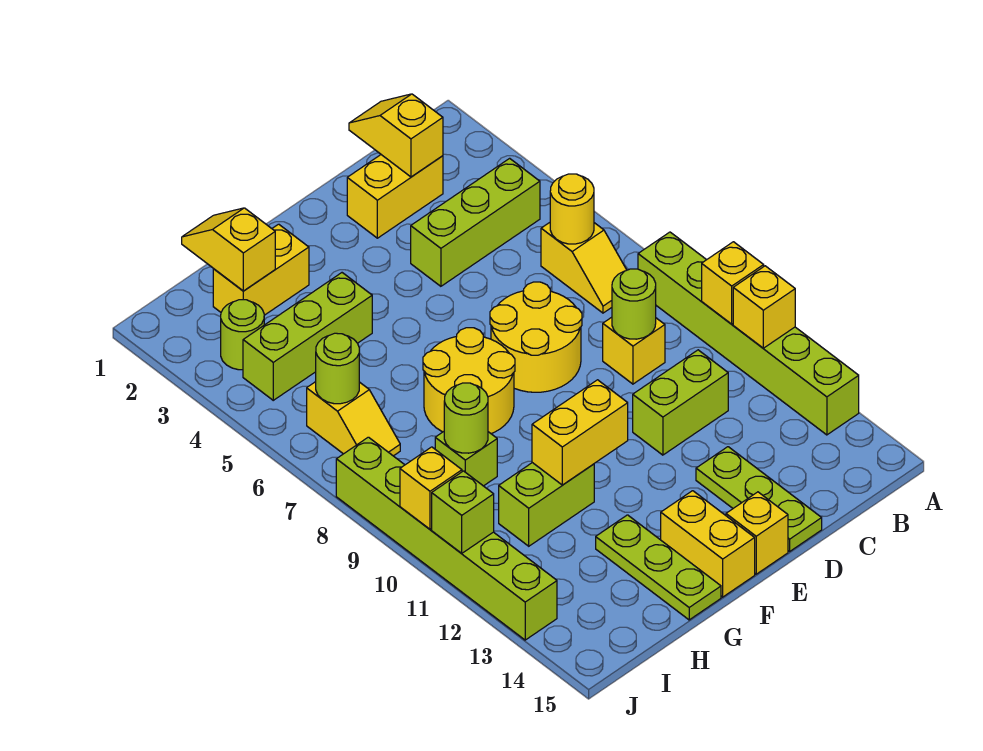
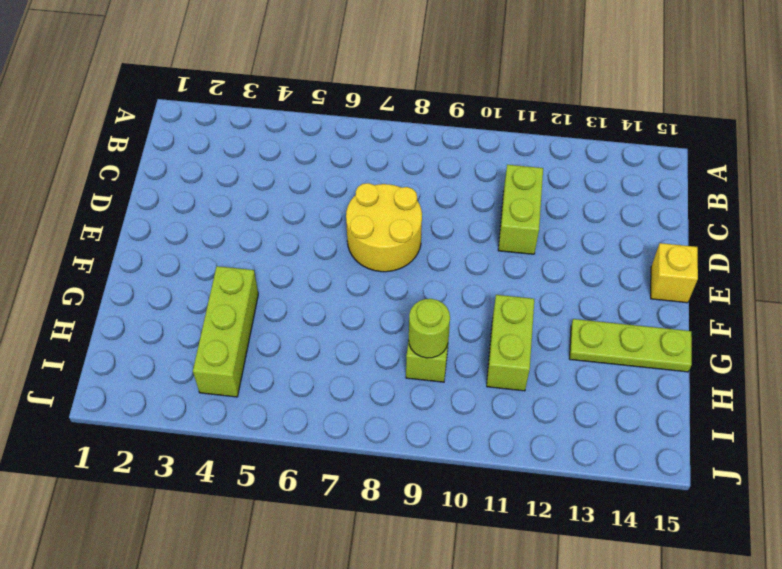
none -> lime brick A8:A13 level 1
none -> lime brick B4:D4 level 1
none -> yellow slope B6:B7 level 1 top 6
none -> yellow brick C2:D2 level 1

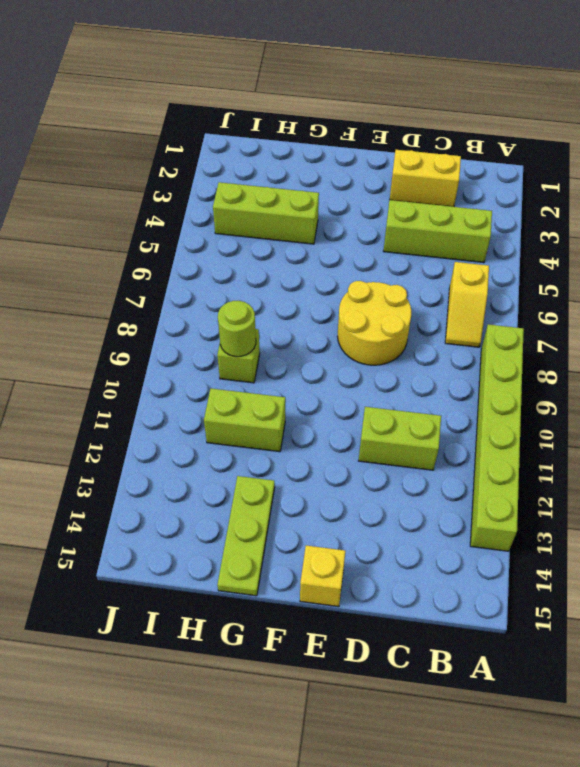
none -> yellow brick C9 level 1
none -> lime plate D13:D15 level 1
none -> yellow round brick F7:G8 level 1
none -> yellow brick F14:F15 level 1

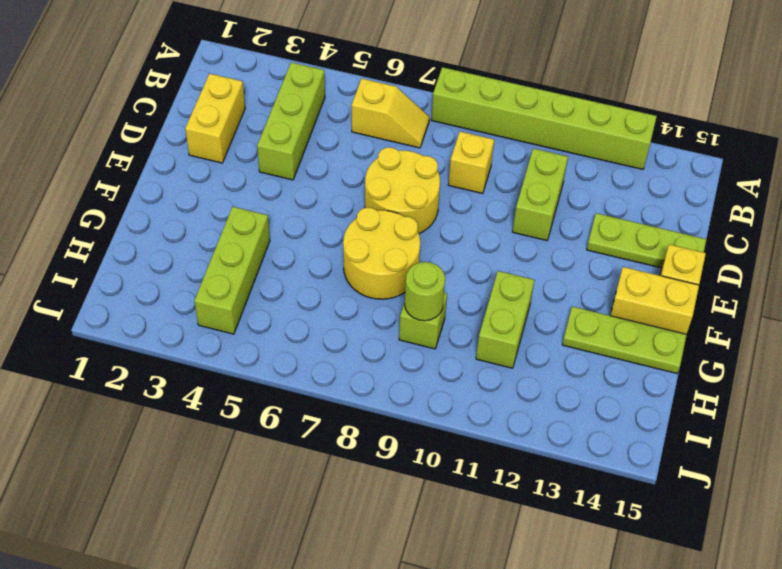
none -> yellow brick G2:H2 level 1
none -> lime round brick I3 level 1
none -> yellow slope I6:I7 level 1 top 6
none -> lime brick J8:J13 level 1

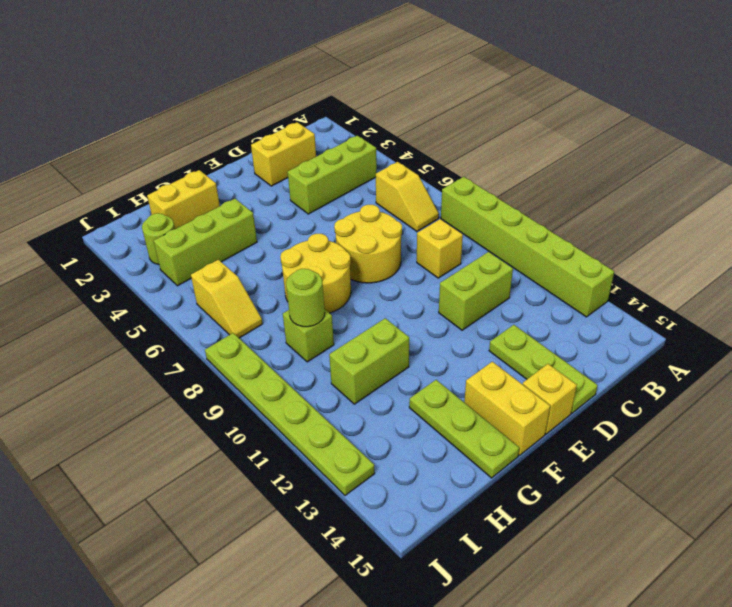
lime plate J8:J13 level 1 -> lime brick J8:J13 level 1
none -> yellow brick A10 level 2
none -> yellow brick A11 level 2
none -> yellow round brick B6 level 2
none -> yellow slope C1:C2 level 2 top 2

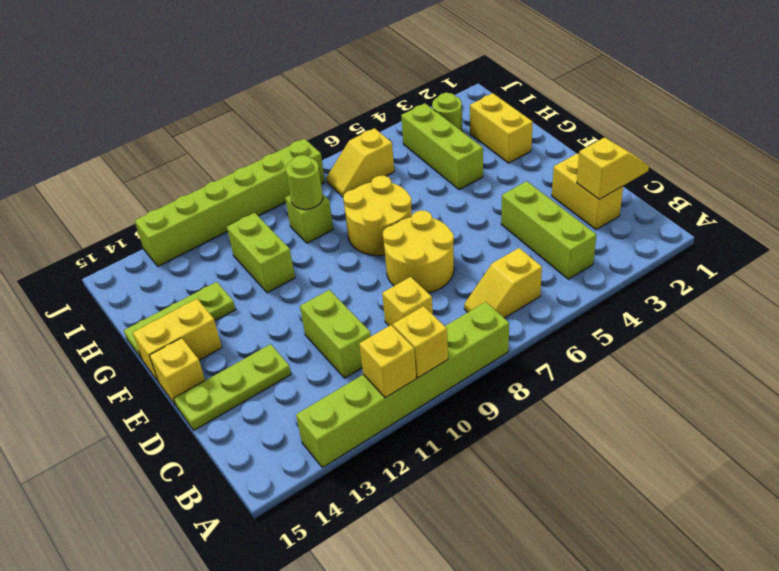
none -> yellow round brick B6 level 2
none -> lime round brick C9 level 2
none -> yellow brick F11:G11 level 2
none -> yellow slope H1:H2 level 2 top 2

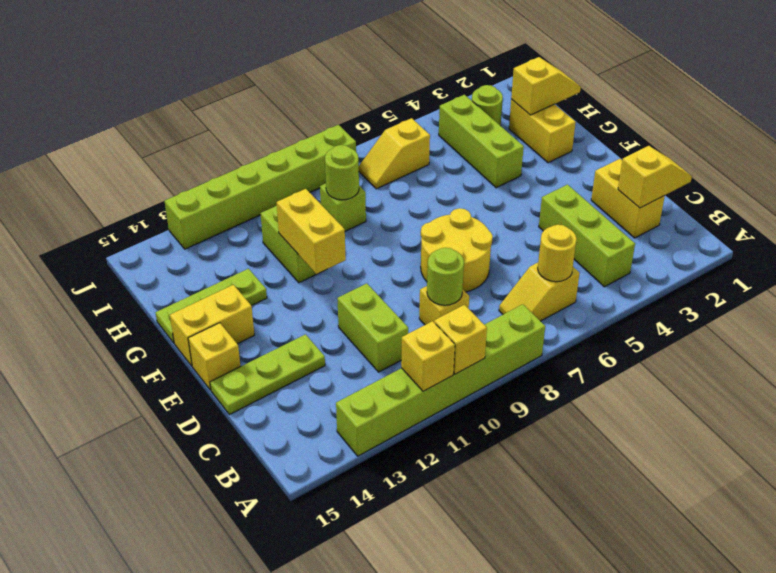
none -> yellow round brick F7:G8 level 1
none -> lime round brick I6 level 2
none -> yellow brick J10 level 2
none -> lime brick J11 level 2

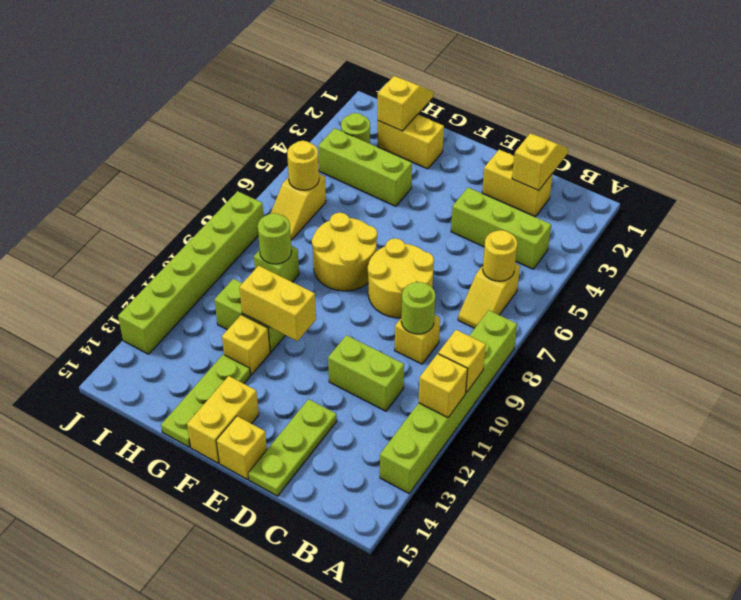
yellow brick G12 level 1 -> yellow brick J10 level 2
yellow round brick I6 level 2 -> lime round brick I6 level 2
none -> lime brick J11 level 2

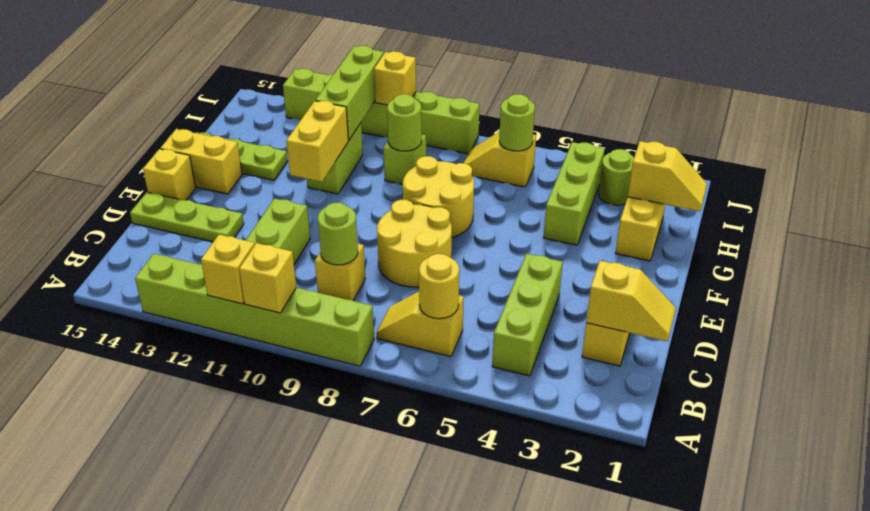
lime brick H11:J11 level 2 -> lime brick J11 level 2

